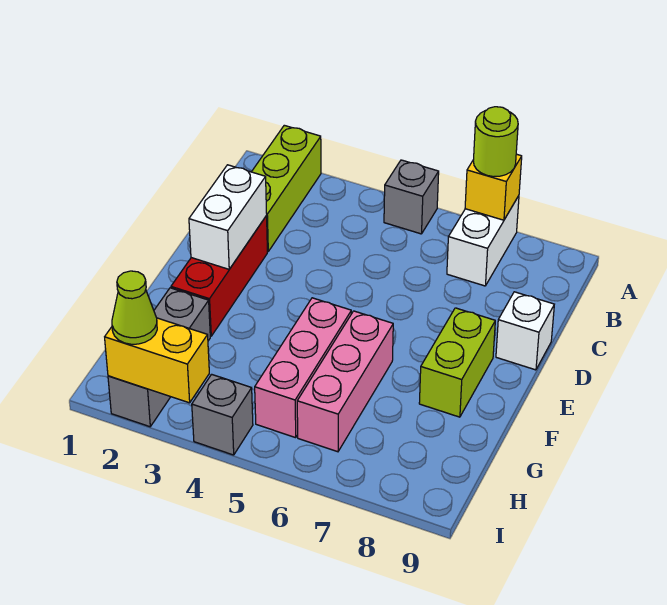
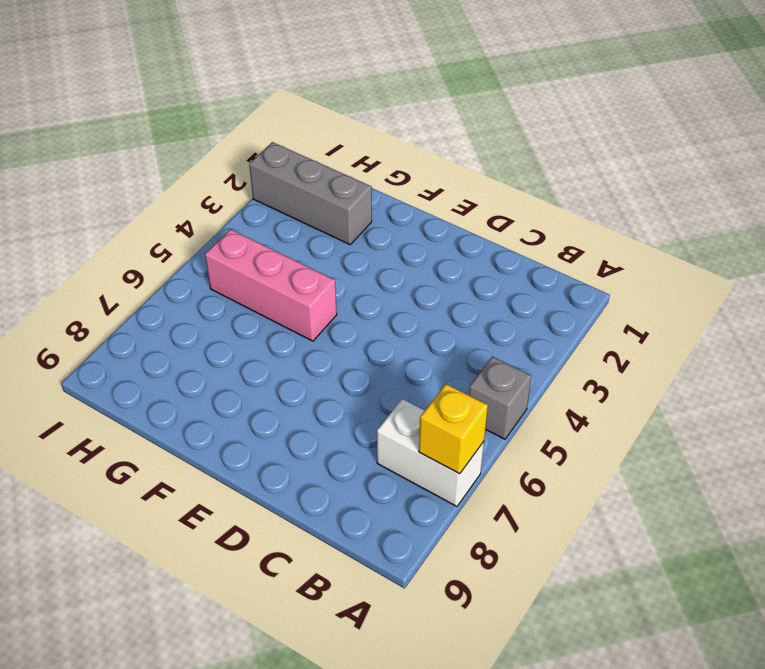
none -> lime brick A2:C2 level 1
none -> red brick D2:F2 level 1
none -> white brick D9 level 1

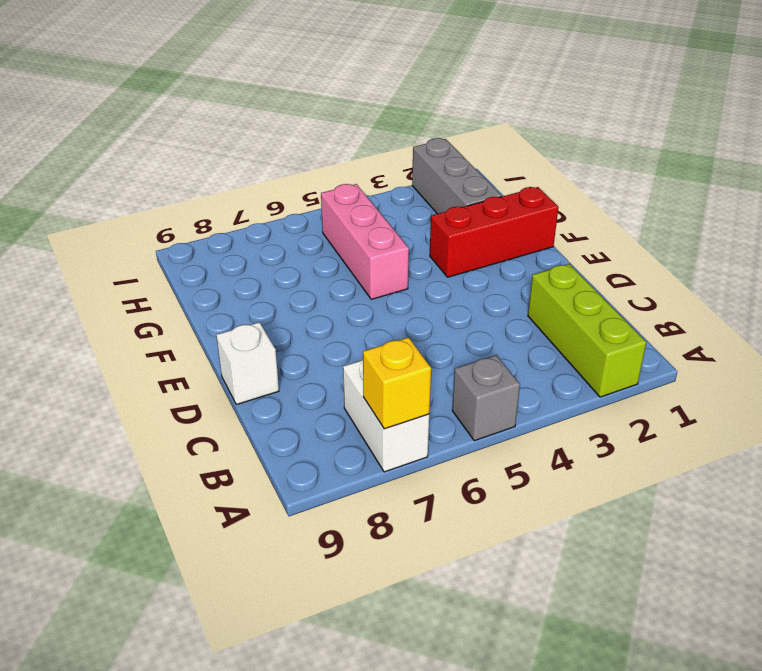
red brick F1:F3 level 1 -> red brick D2:F2 level 1
none -> lime brick E8:F8 level 1
none -> pink brick F6:H6 level 1
none -> grey brick I4 level 1

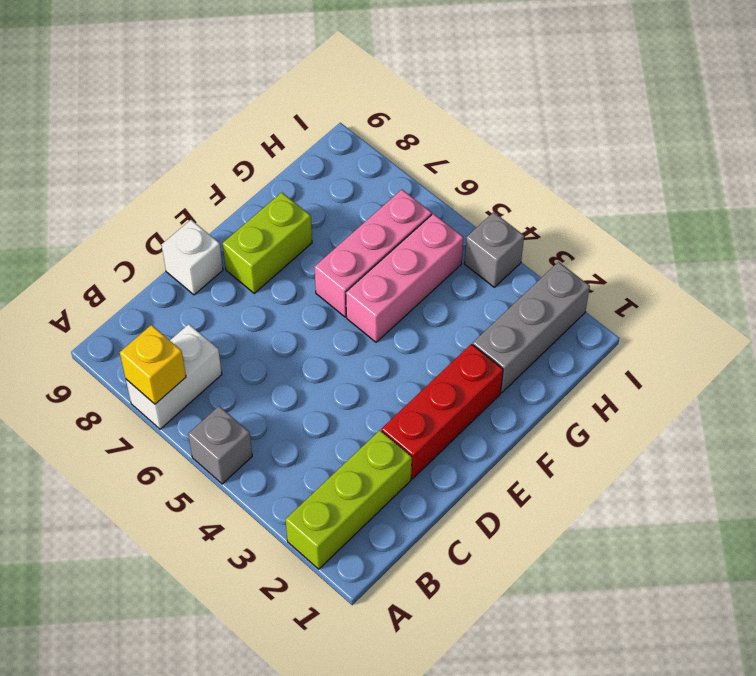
none -> white brick D2:E2 level 2
none -> yellow brick I2:I3 level 2
none -> lime round brick A7 level 3

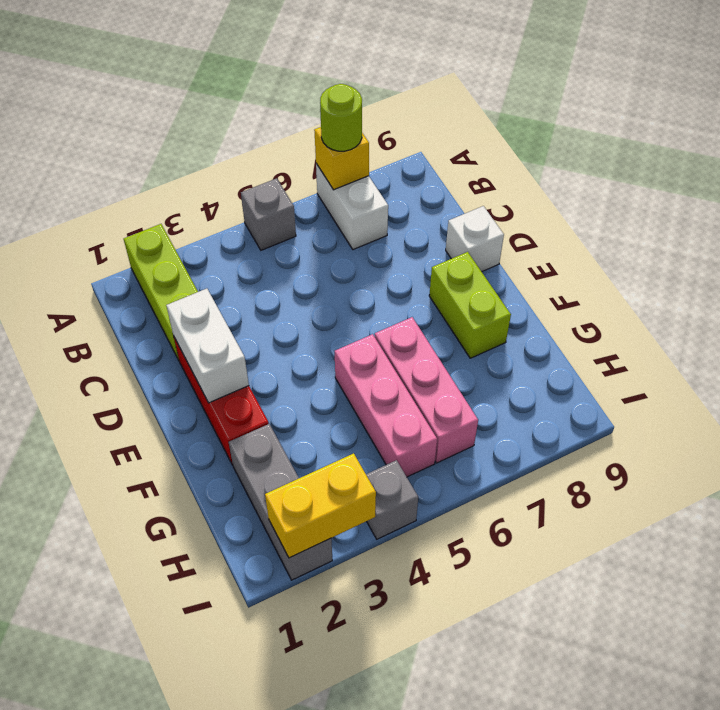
none -> lime cone I2 level 3

